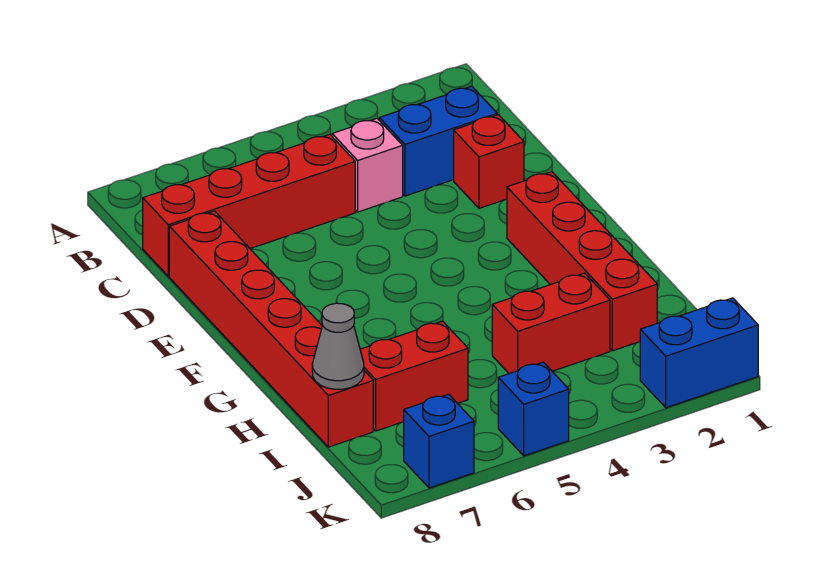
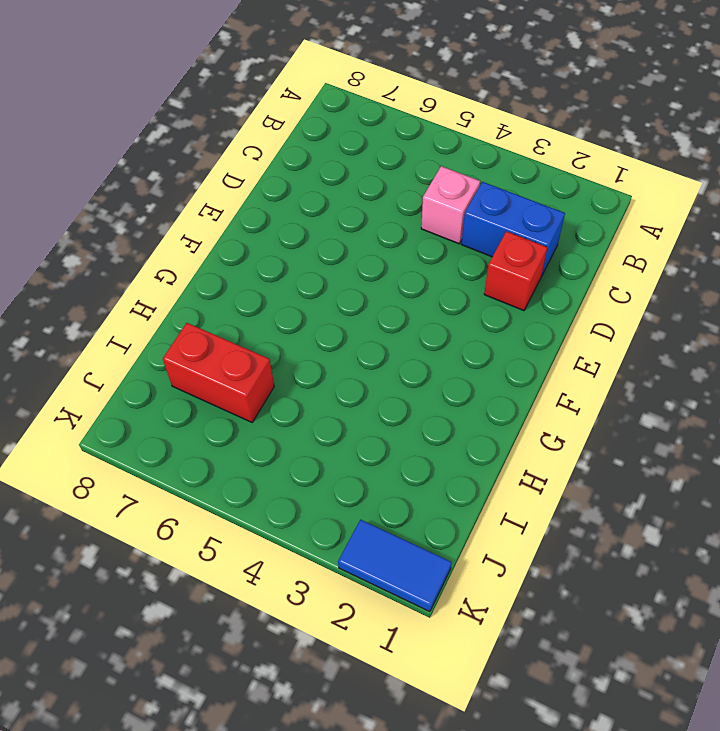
blue tile K1:K2 level 1 -> blue brick K1:K2 level 1
none -> red brick C5:C8 level 1
none -> red brick D8:I8 level 1
none -> red brick F2:I2 level 1

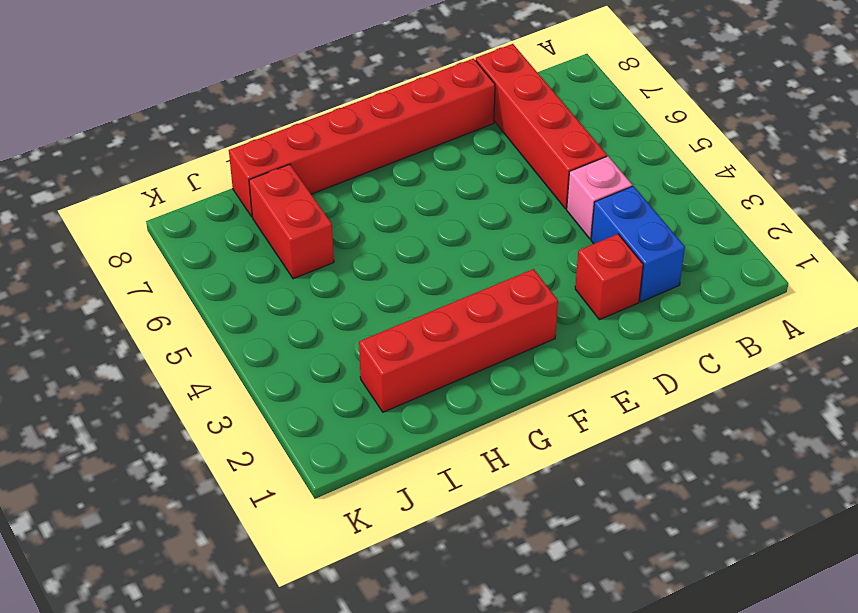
none -> red brick I3:I4 level 1
none -> blue brick K1:K2 level 1
none -> blue brick K5 level 1

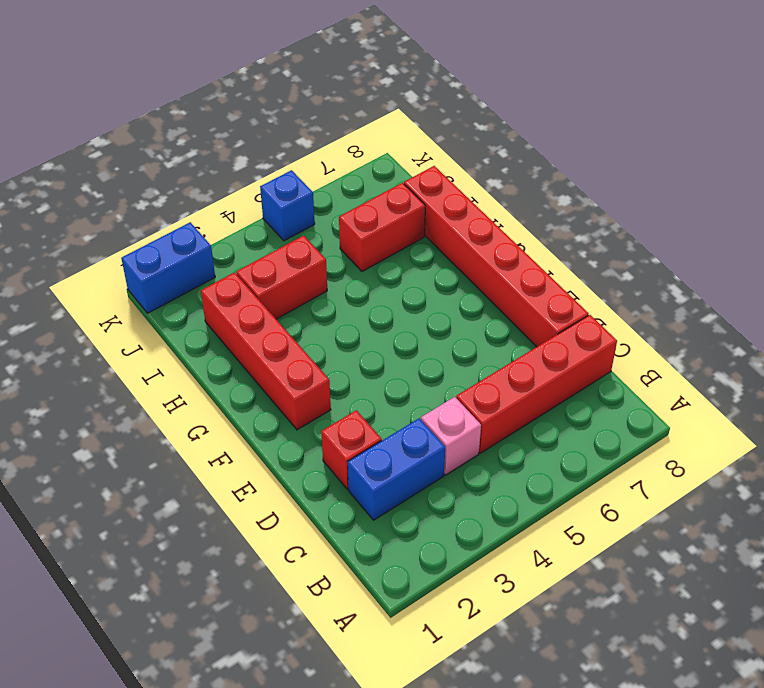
none -> blue brick K7 level 1
none -> grey cone I8 level 2

